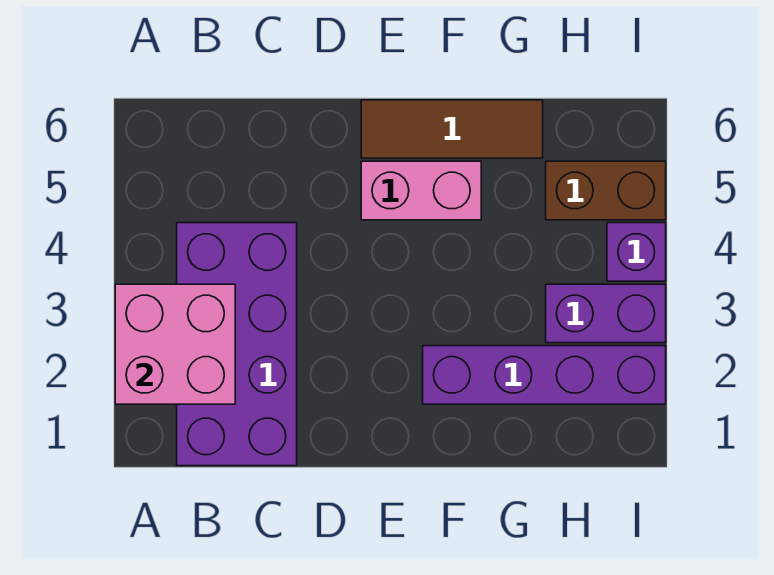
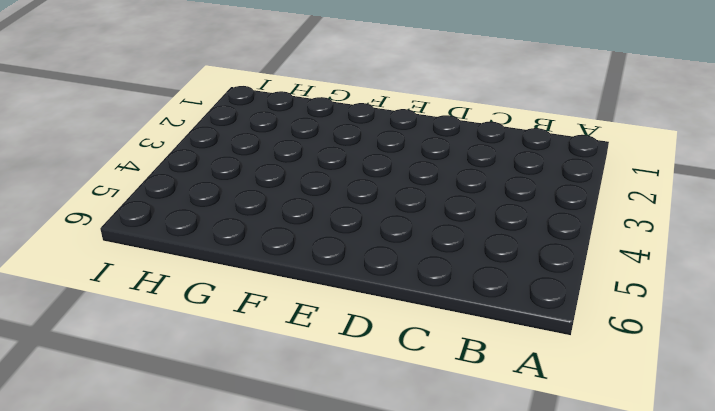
none -> purple brick B1:C4 level 1
none -> pink brick E5:F5 level 1

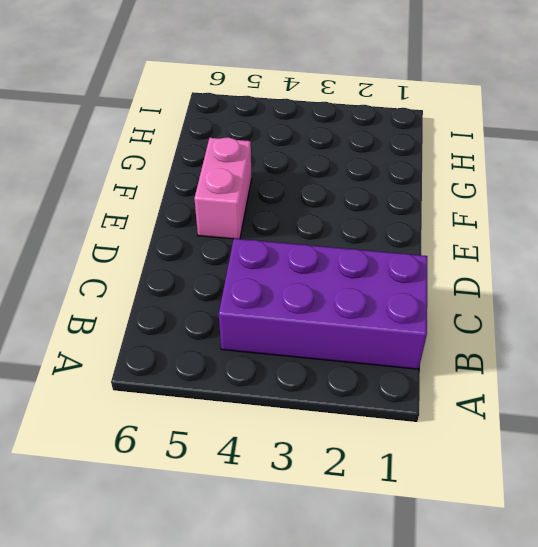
none -> brown tile E6:G6 level 1
none -> purple brick F2:I2 level 1

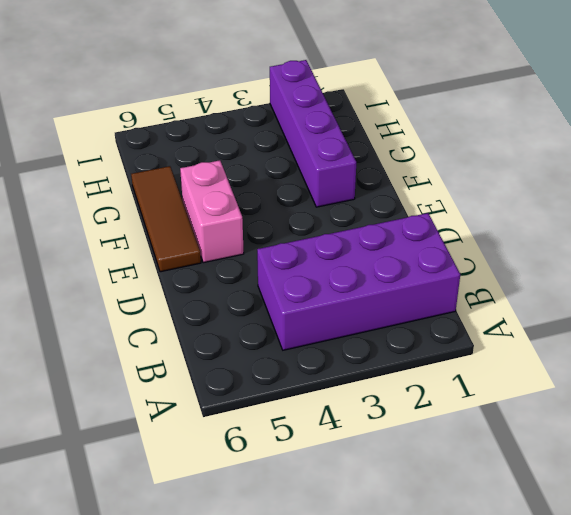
none -> purple brick H3:I3 level 1
none -> brown brick H5:I5 level 1

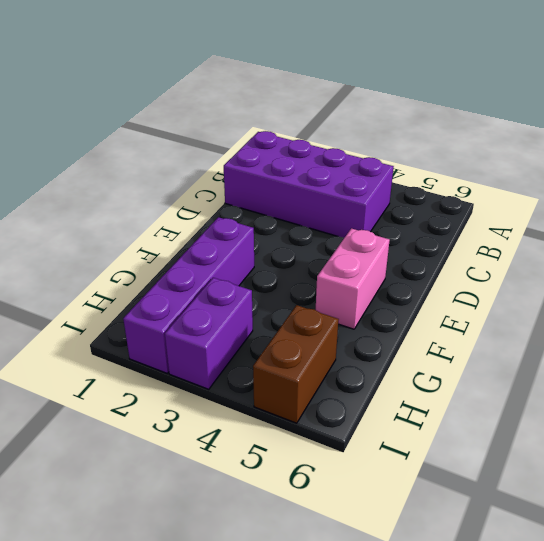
none -> brown tile E6:G6 level 1
none -> purple brick I4 level 1

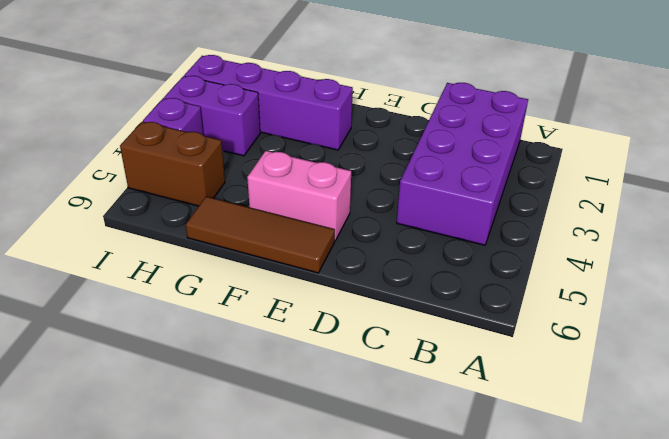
none -> pink brick A2:B3 level 2

